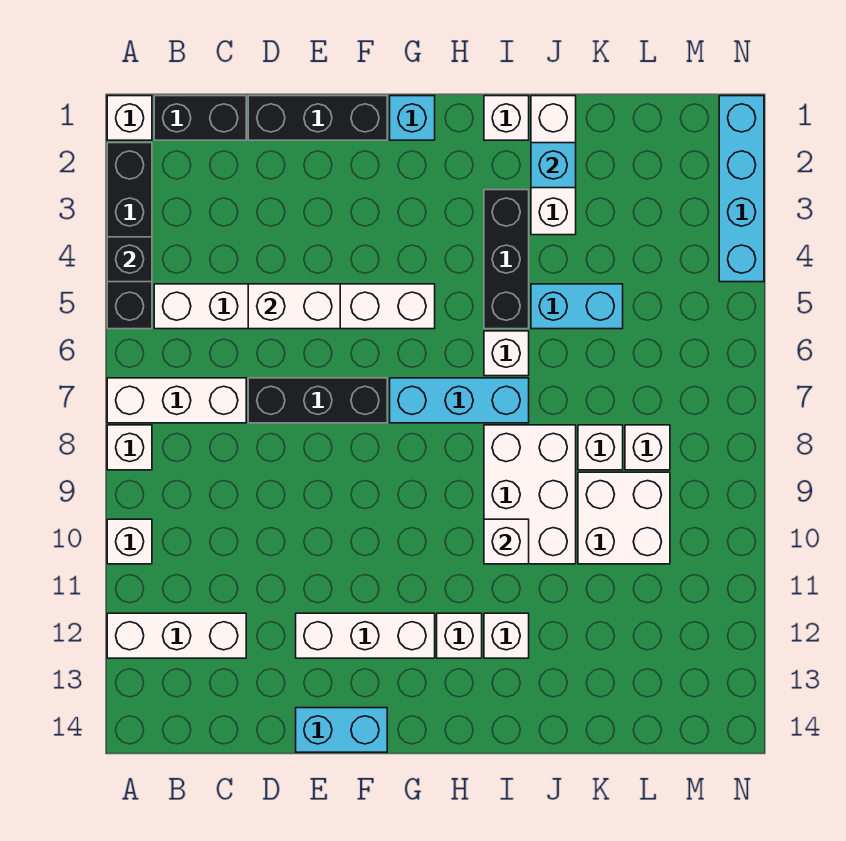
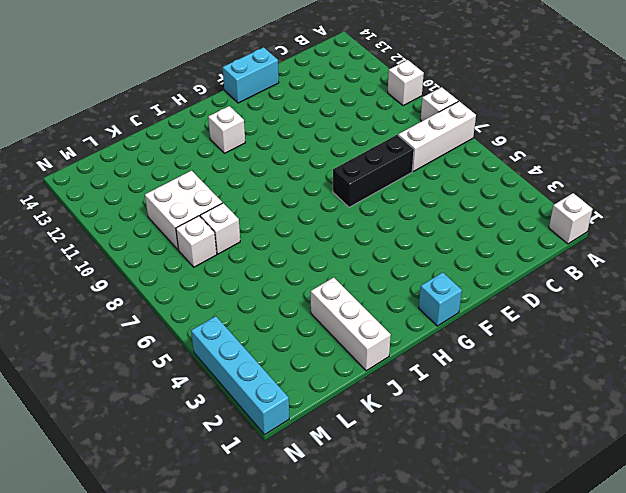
none -> black brick A2:A5 level 1
none -> white brick A12:C12 level 1
none -> black brick B1:C1 level 1
none -> white brick B5:G5 level 1

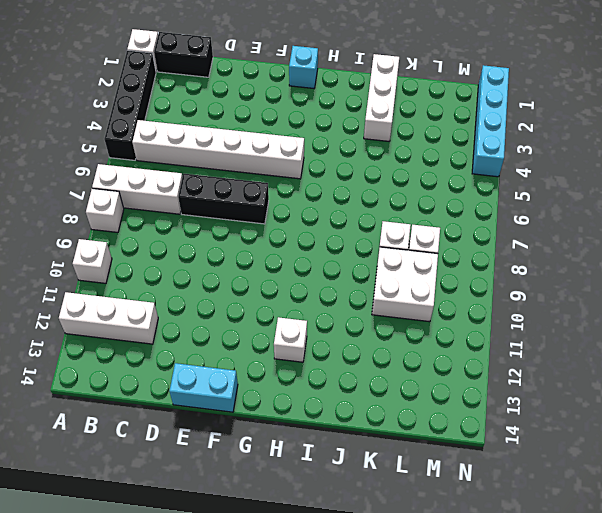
none -> black brick D1:F1 level 1
none -> white brick E12:G12 level 1
none -> cyan brick G7:I7 level 1
none -> white brick I1 level 1

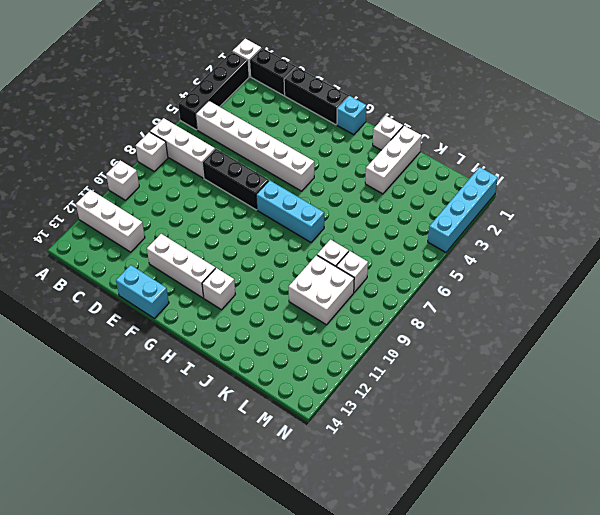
none -> black brick I3:I5 level 1
none -> white brick I6 level 1
none -> white brick I8:J10 level 1
none -> white brick I12 level 1

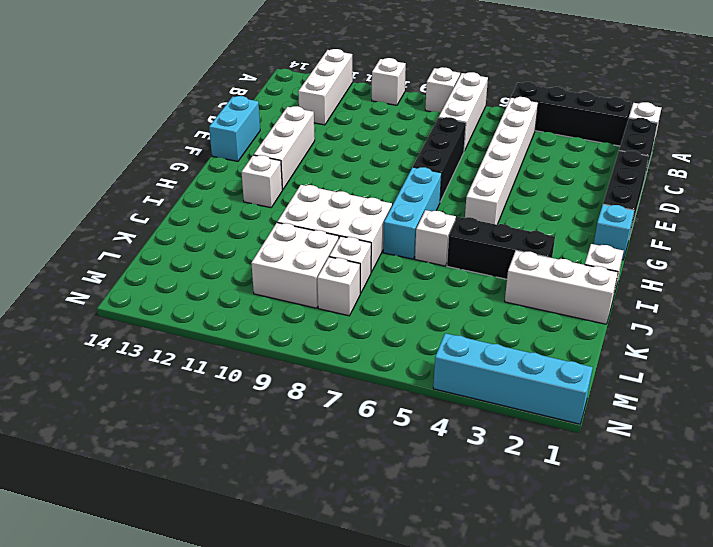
none -> white brick I12 level 1
none -> cyan brick J5:K5 level 1
none -> black brick A4 level 2
none -> white brick D5:E5 level 2

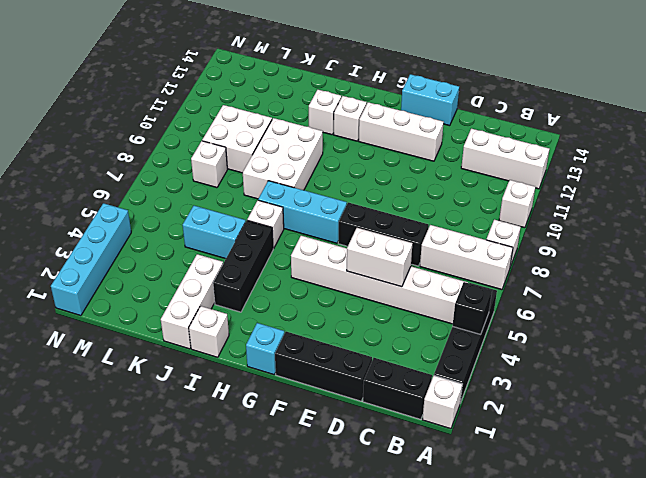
none -> white brick K8 level 1
none -> white brick I10 level 2
none -> cyan brick J2 level 2

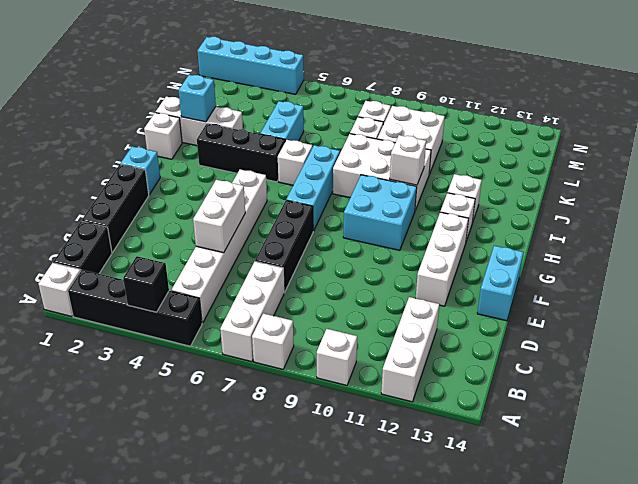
cyan brick G9:H10 level 1 -> none

